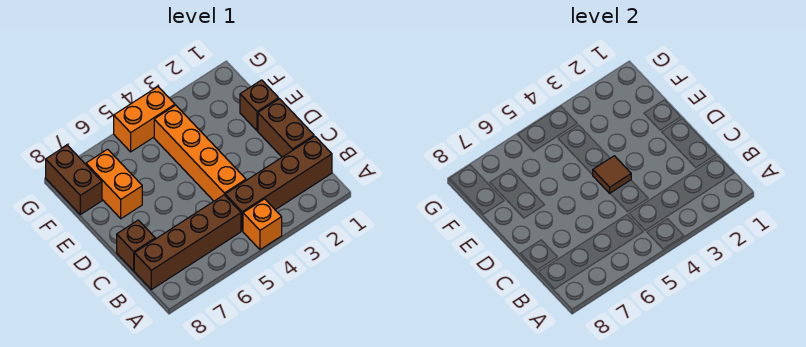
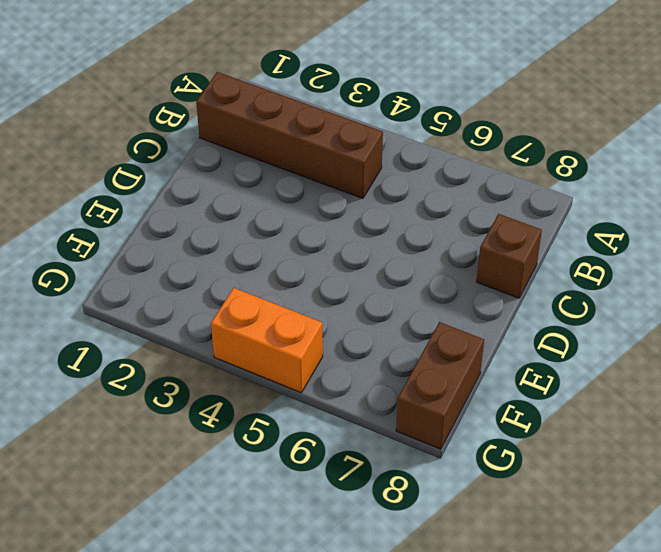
none -> orange brick A4 level 1
none -> brown brick B5:B8 level 1

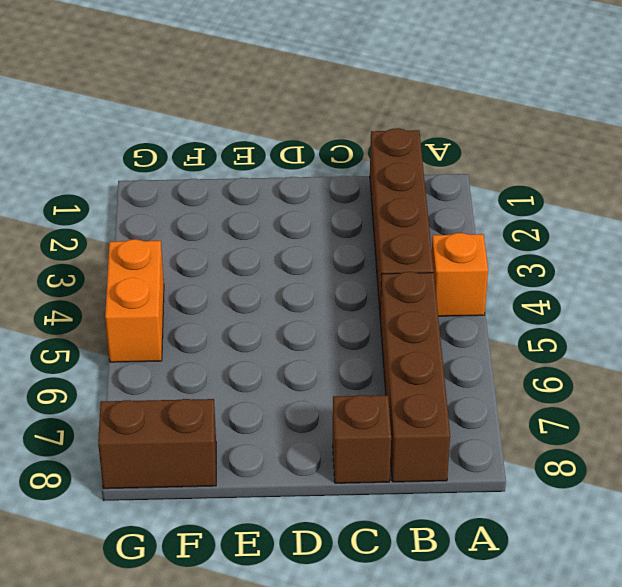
none -> brown brick C1:D1 level 1
none -> orange brick C4:F4 level 1

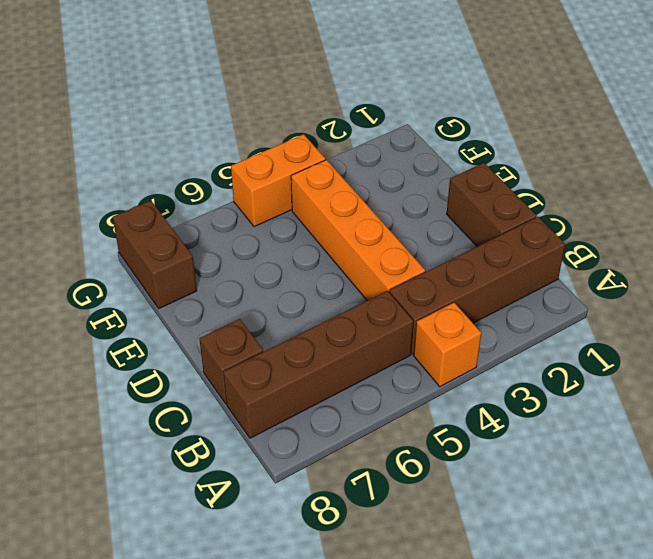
none -> brown brick E1 level 1
none -> orange brick E7:F7 level 1

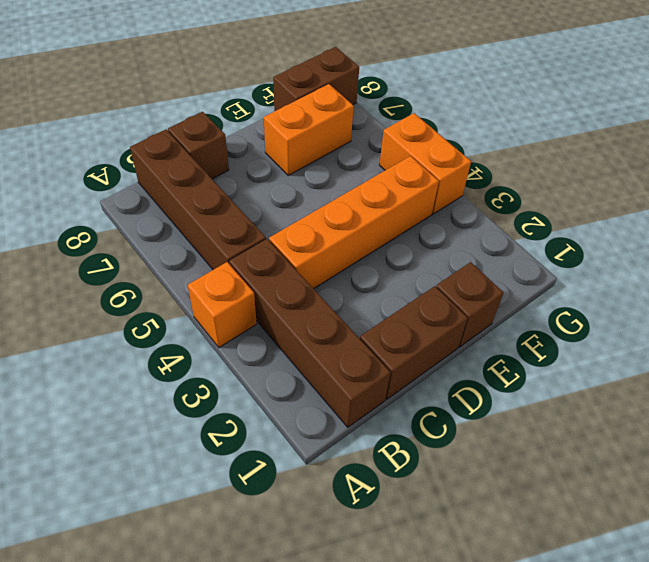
none -> brown tile D4 level 2

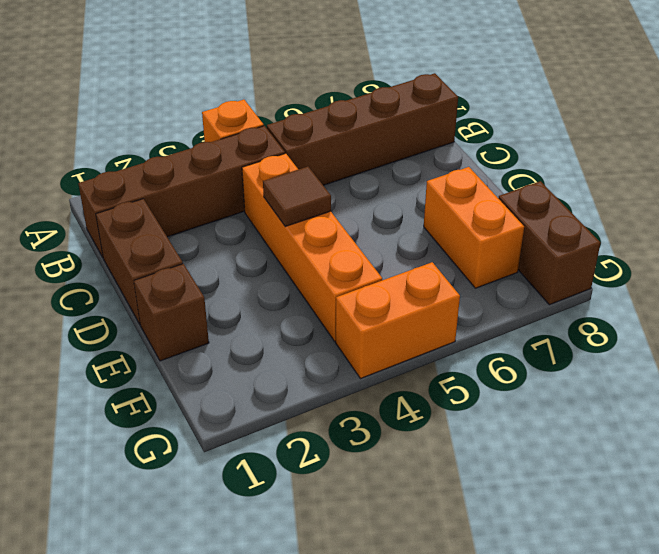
none -> brown brick C8 level 1

